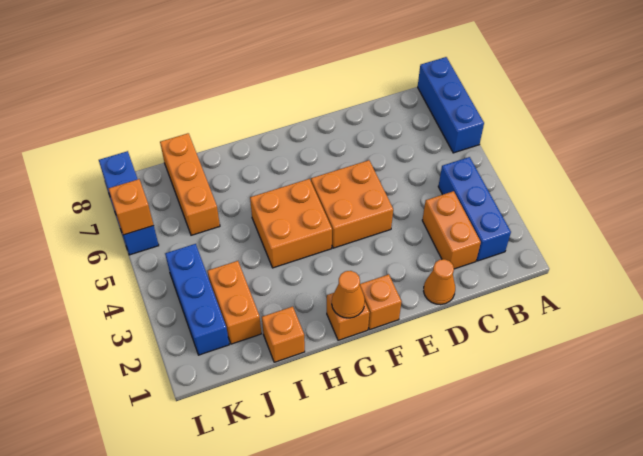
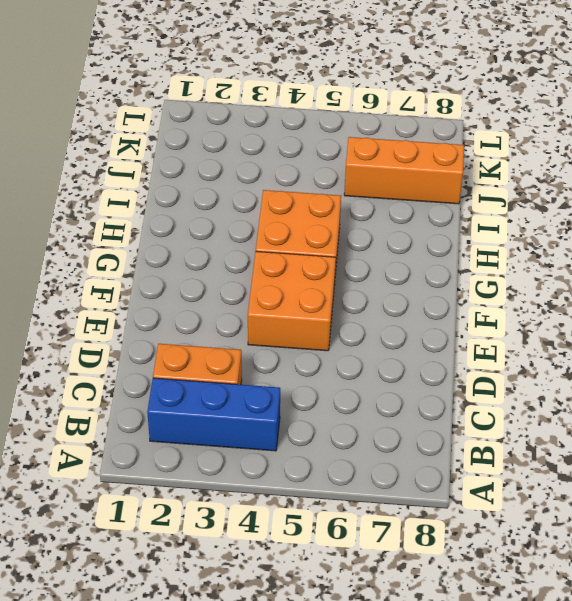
none -> blue brick A6:A8 level 1
none -> orange cone D1 level 1
none -> orange brick F1 level 1

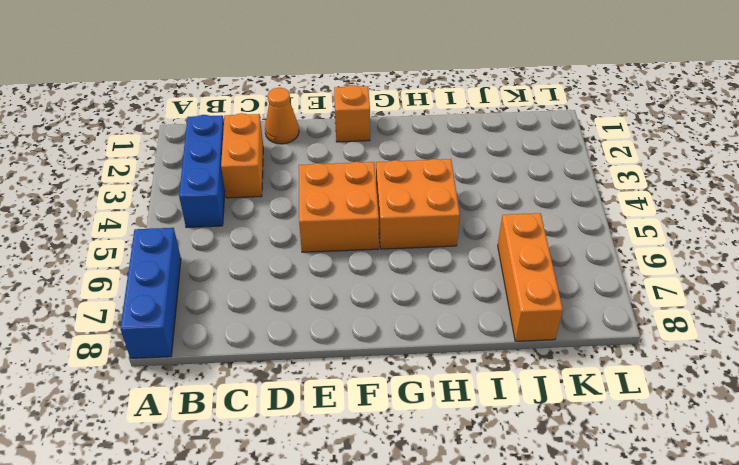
none -> orange brick G1 level 1
none -> orange brick I1 level 1
none -> orange brick J2:J3 level 1

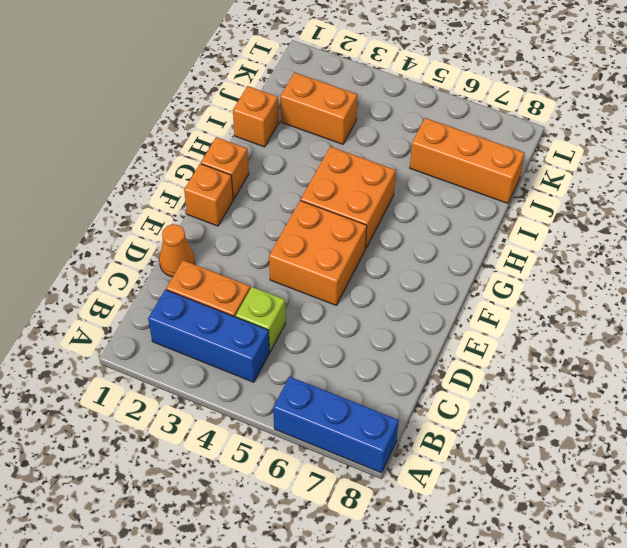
lime brick C4 level 1 -> none
none -> blue brick K2:K4 level 1
none -> blue brick L6:L8 level 1
none -> orange cone G1 level 2

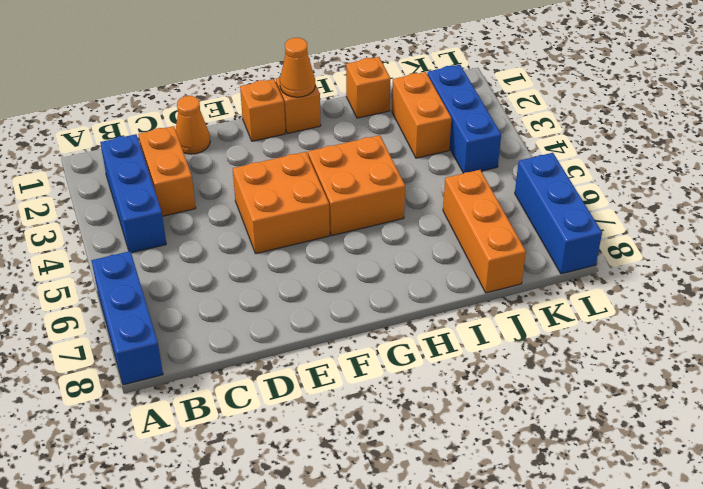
none -> orange brick L6 level 2

